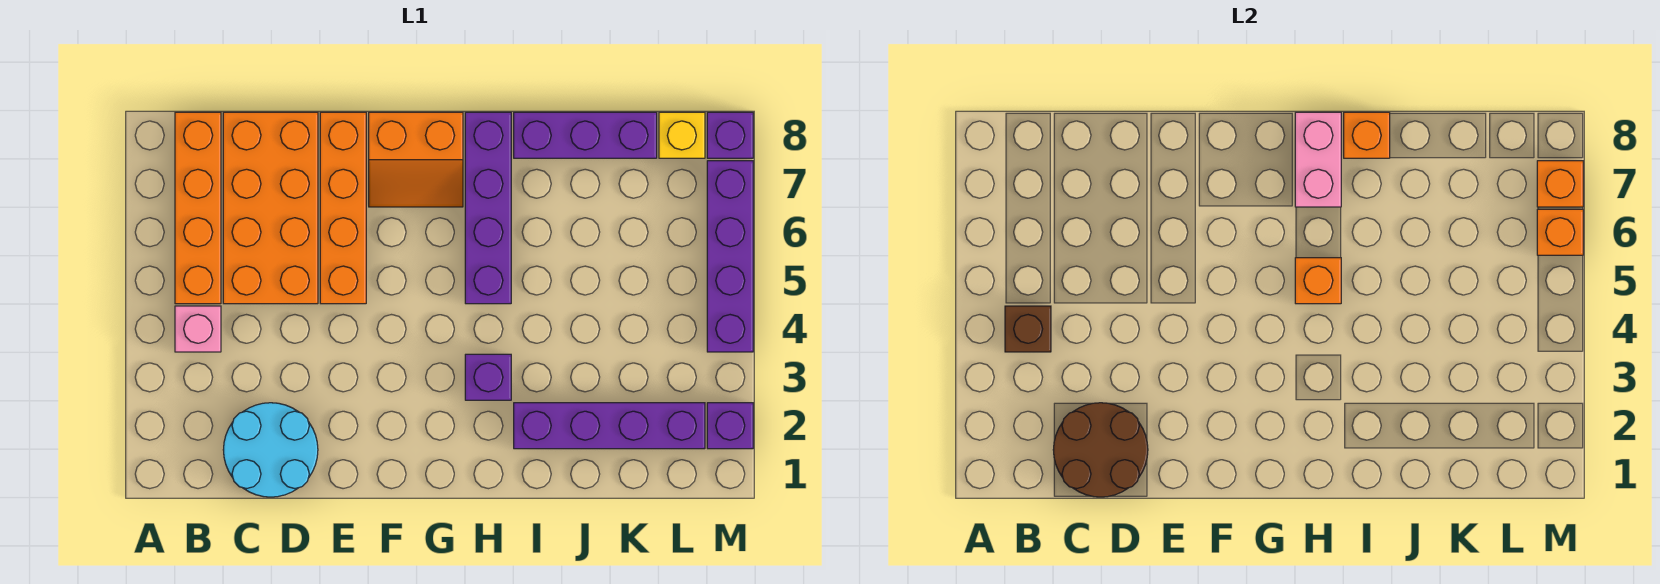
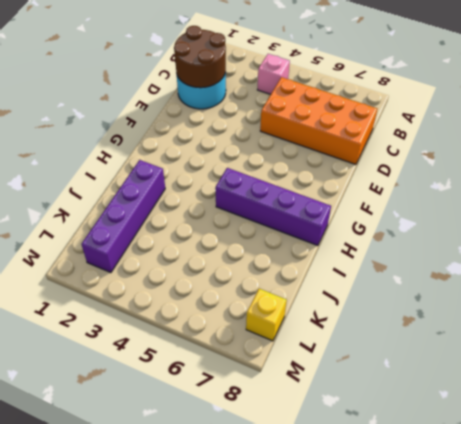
none -> orange brick B5:B8 level 1
none -> orange brick E5:E8 level 1
none -> orange slope F7:G8 level 1 top 8

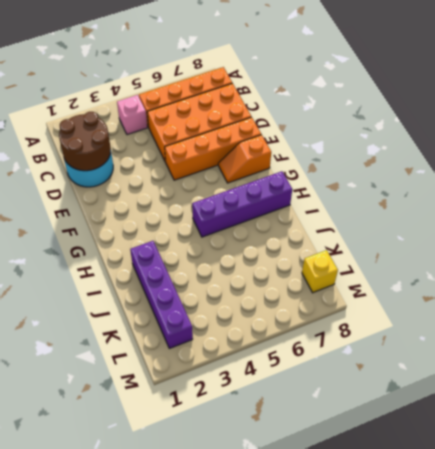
orange slope F7:F8 level 1 top 8 -> orange slope F7:G8 level 1 top 8
none -> purple brick H3 level 1
none -> purple brick I8:K8 level 1
none -> purple brick M2 level 1

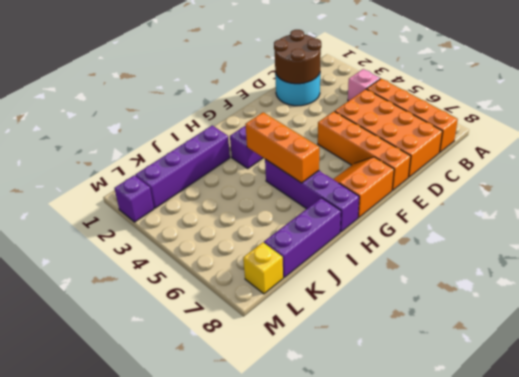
orange brick H4:H6 level 2 -> orange brick H5 level 2
none -> purple brick M4:M7 level 1
none -> purple brick M8 level 1
none -> brown brick B4 level 2

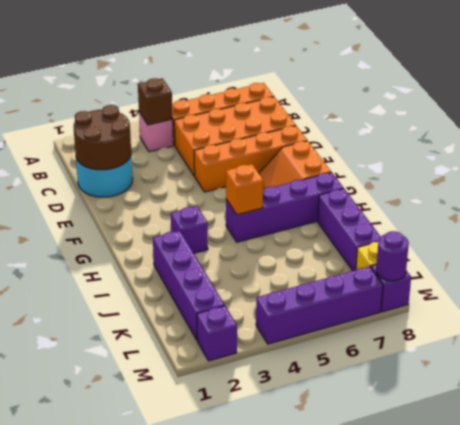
purple round brick M8 level 2 -> none
none -> pink brick H7:H8 level 2
none -> orange brick I8 level 2
none -> orange brick M6 level 2

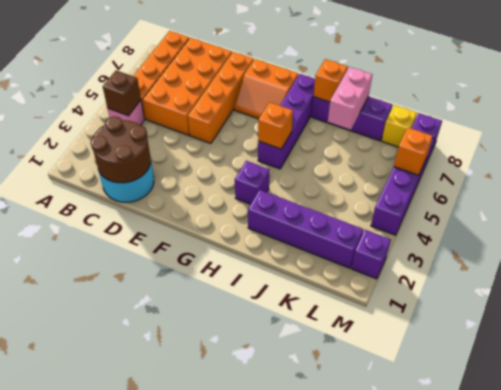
pink brick J7:J8 level 2 -> pink brick H7:H8 level 2
none -> orange brick M7 level 2

